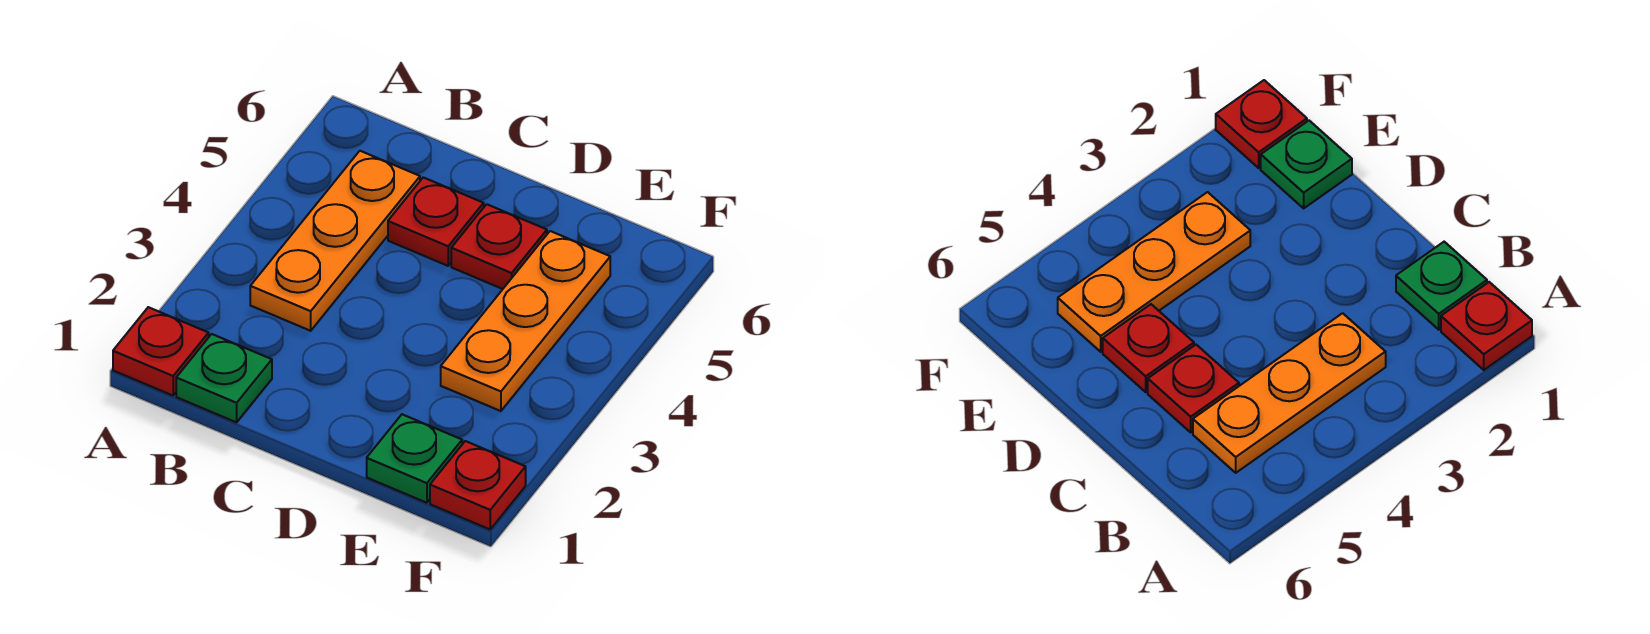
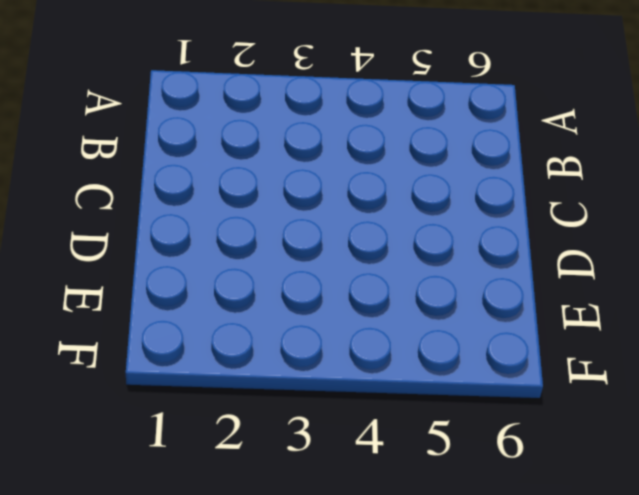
none -> red plate A1 level 1
none -> green plate B1 level 1

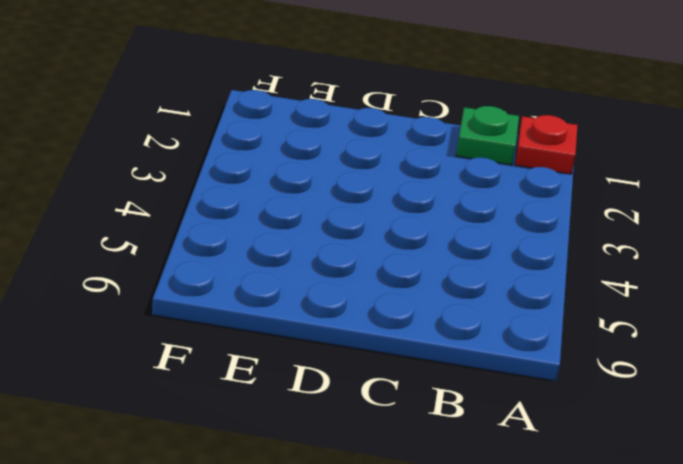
none -> orange plate B3:B5 level 1
none -> red plate C5 level 1

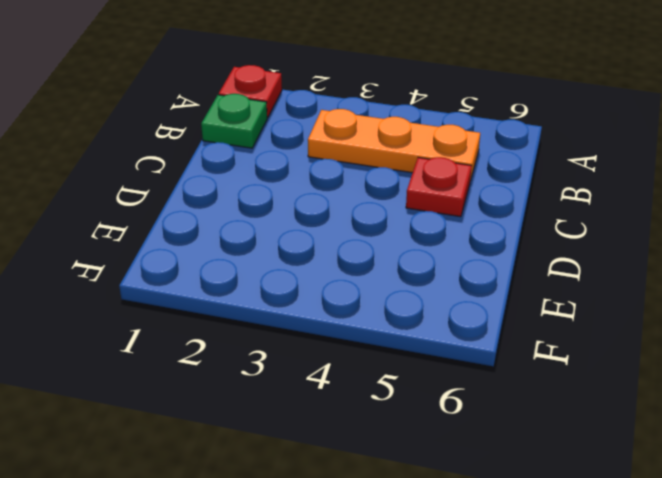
none -> red plate D5 level 1
none -> green plate E1 level 1

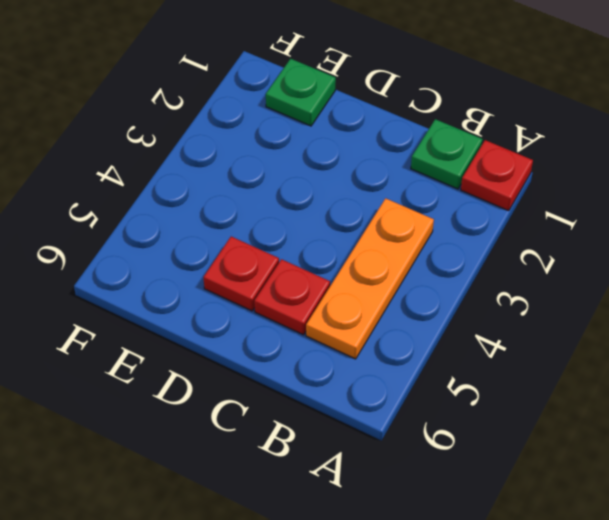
none -> orange plate E3:E5 level 1
none -> red plate F1 level 1

